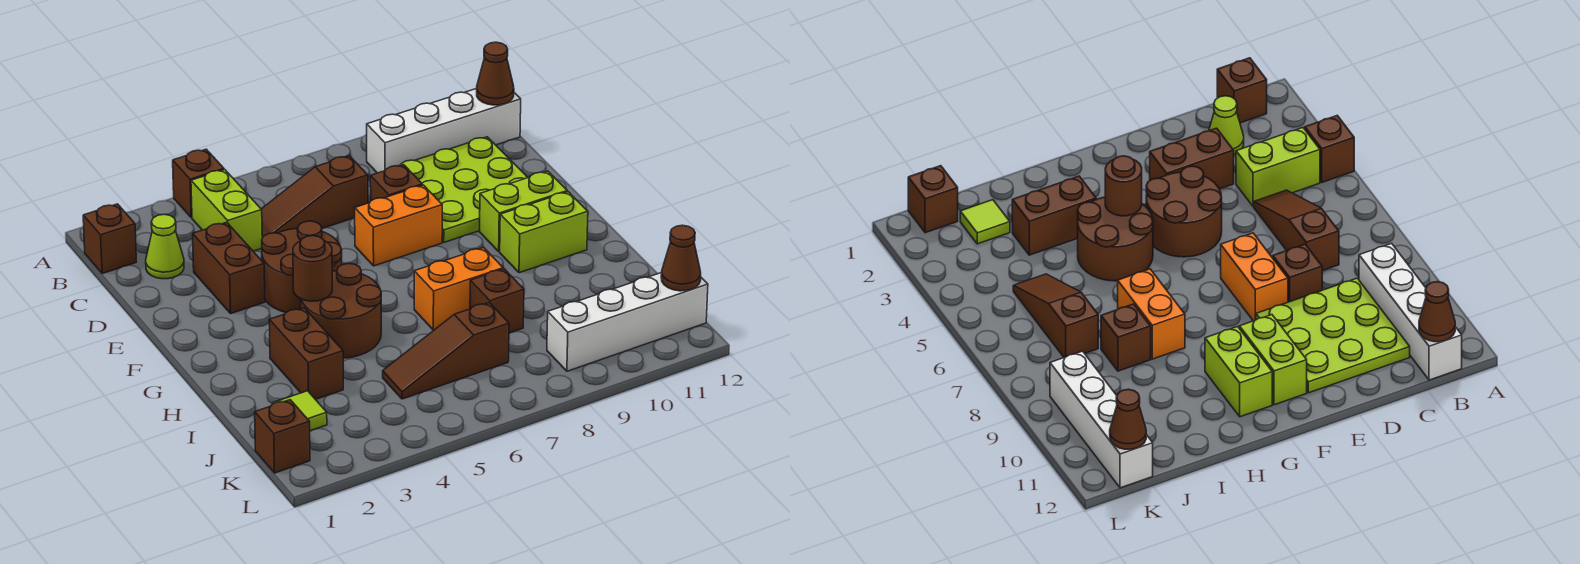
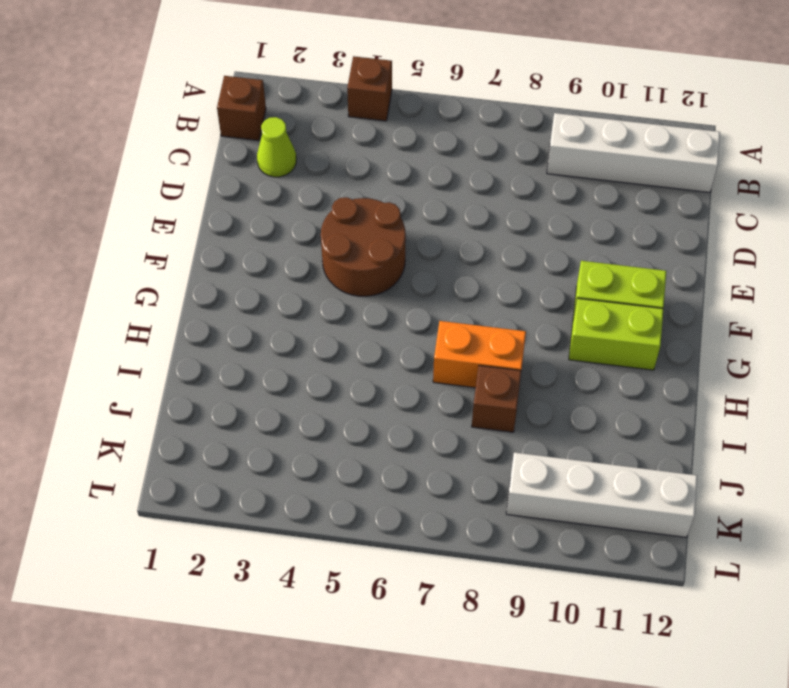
none -> lime brick B4:C4 level 1
none -> brown slope C5:C7 level 1 top 7
none -> lime plate C9:E11 level 1

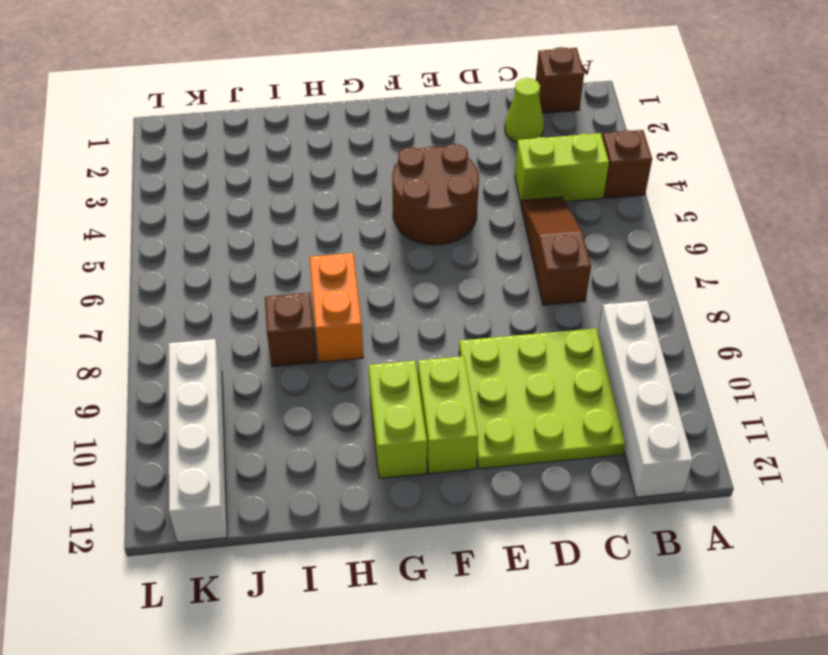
none -> brown brick D3:E3 level 1
none -> brown brick D8 level 1
none -> orange brick E7:E8 level 1

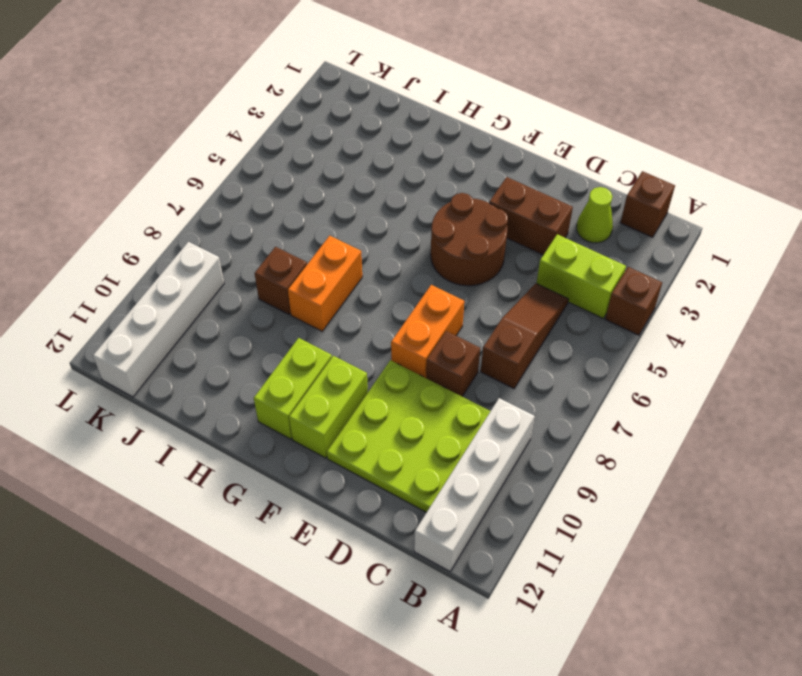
none -> brown round brick G4:H5 level 1
none -> brown brick H3:I3 level 1
none -> lime tile J2 level 1

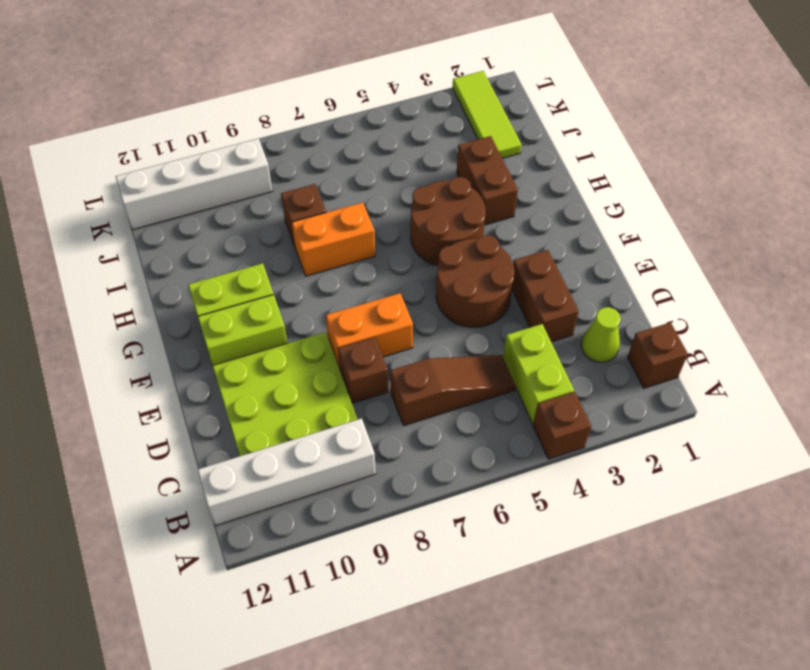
lime tile J2:L2 level 1 -> lime tile J2 level 1
none -> brown slope J5:J7 level 1 top 7
none -> brown brick K1 level 1
none -> brown cone B12 level 2

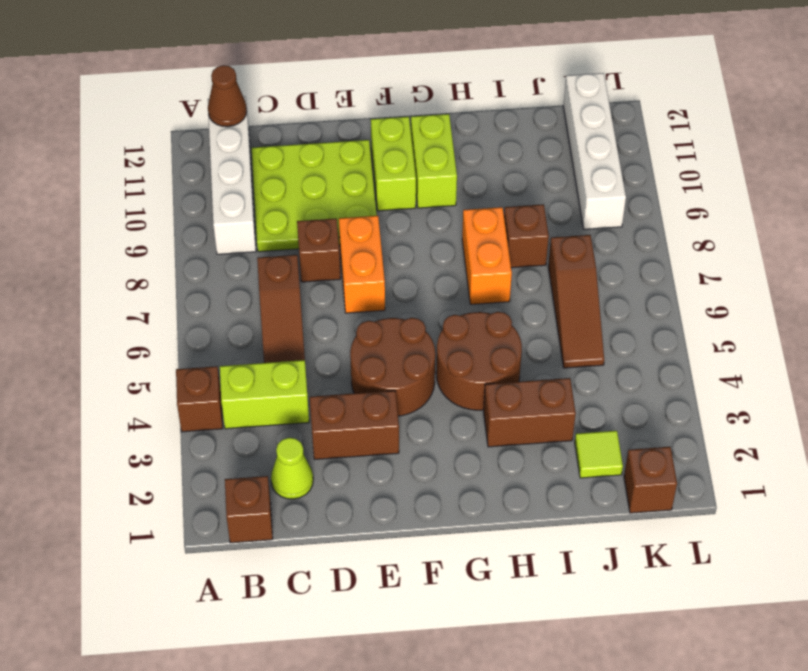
none -> brown round brick G4 level 2
none -> brown cone K12 level 2

